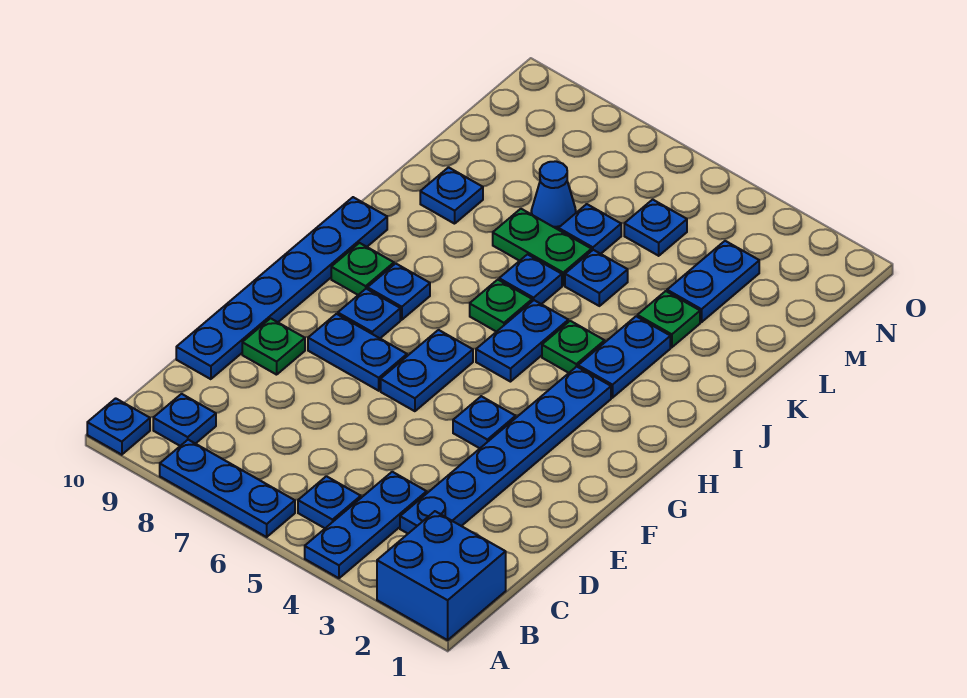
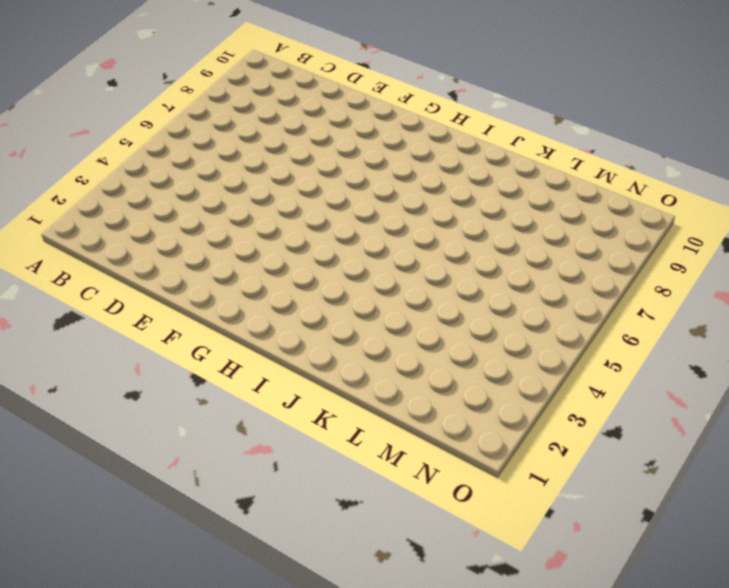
none -> blue brick A1:B2 level 1
none -> blue plate A4:C4 level 1
none -> blue plate A6:A8 level 1

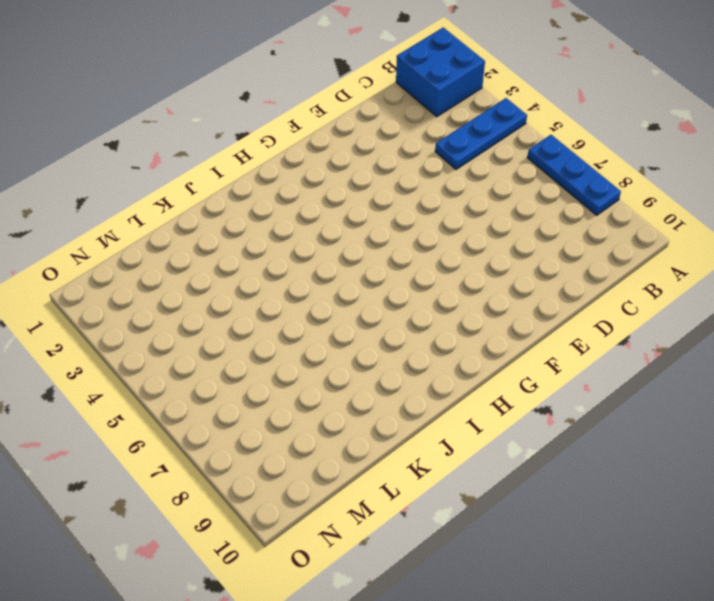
none -> blue plate A10 level 1
none -> blue plate B5 level 1
none -> blue plate B9 level 1

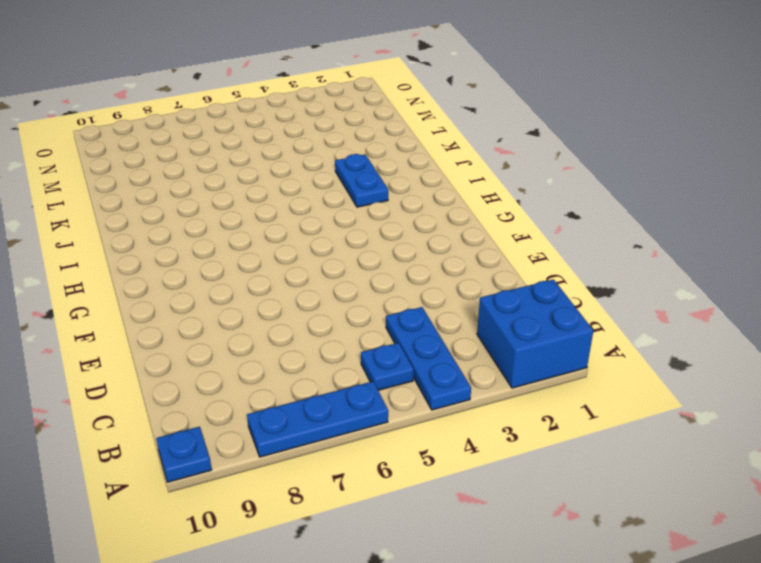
none -> blue plate B9 level 1
none -> blue plate C3:H3 level 1
none -> blue plate D10:I10 level 1

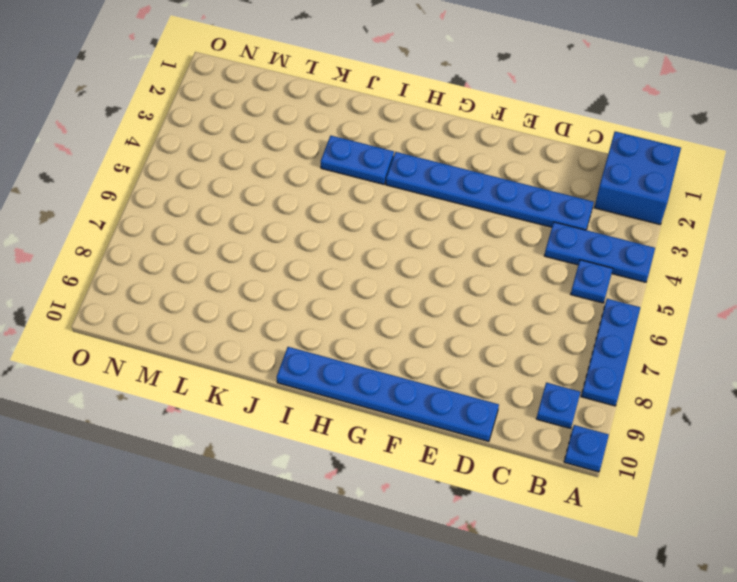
none -> green plate E9 level 1
none -> blue plate F4 level 1
none -> blue plate F6:G6 level 1

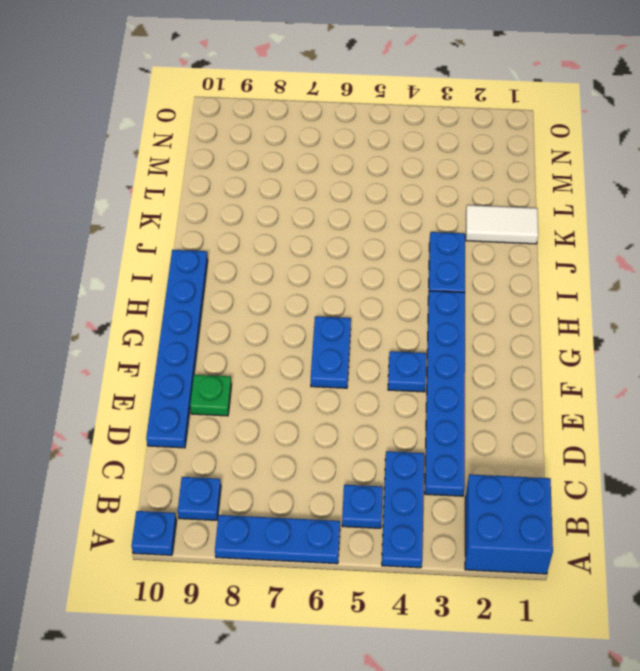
white tile K1:K2 level 1 -> none
none -> blue plate F7:F8 level 1
none -> blue plate G8 level 1
none -> blue plate H5:I5 level 1

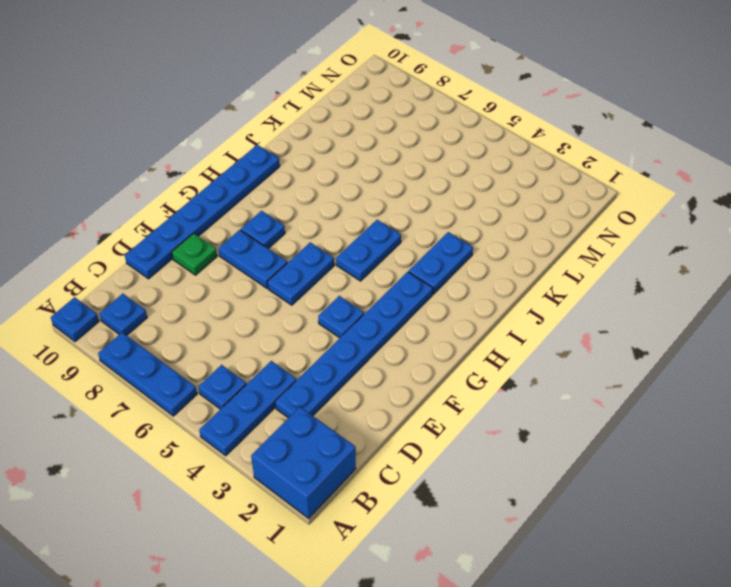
none -> blue plate H8 level 1
none -> green plate H9 level 1
none -> green plate I4 level 1

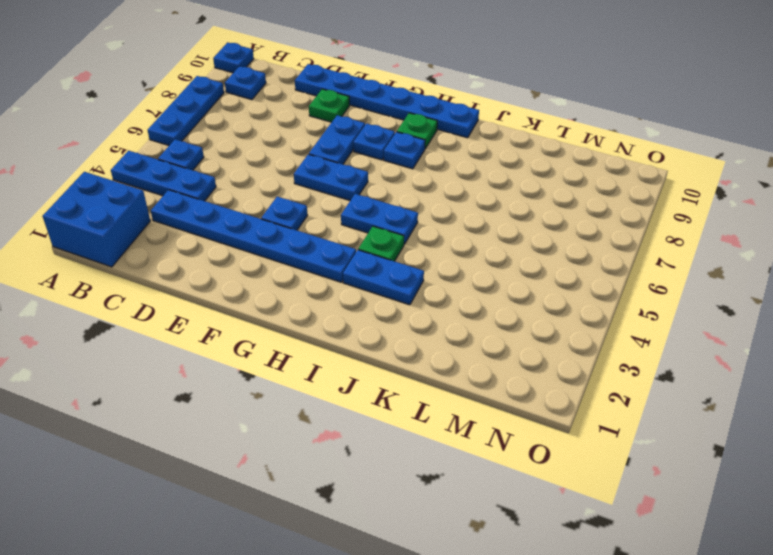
none -> green plate I6 level 1
none -> blue plate J6 level 1
none -> green plate K3 level 1

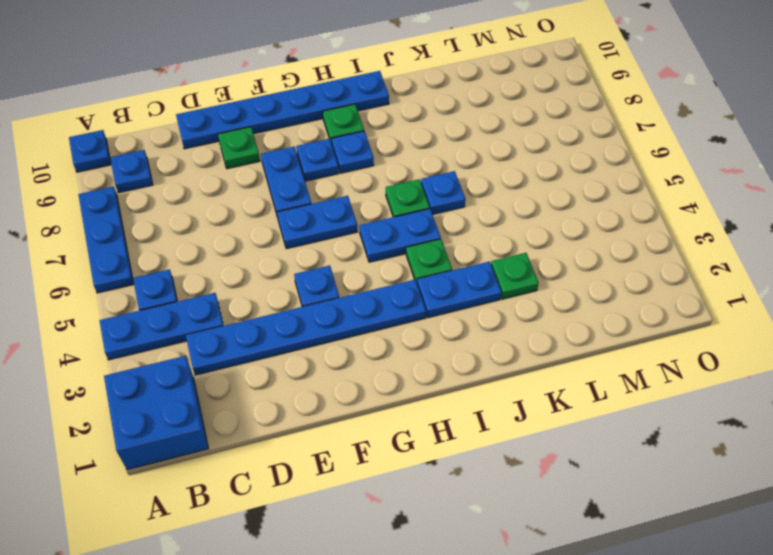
none -> blue plate K5 level 1
none -> green plate K6:K7 level 1
none -> blue plate K9 level 1

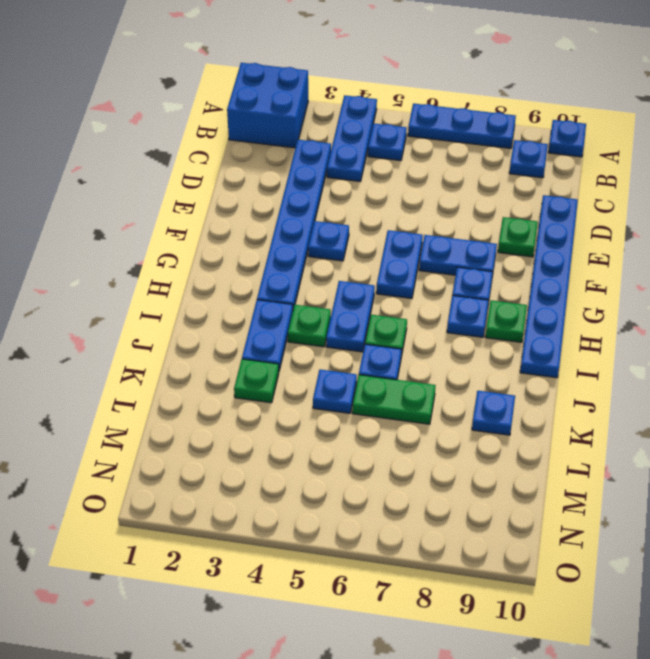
none -> blue plate L3:M3 level 1
none -> blue plate L6 level 1
none -> blue cone L7 level 1

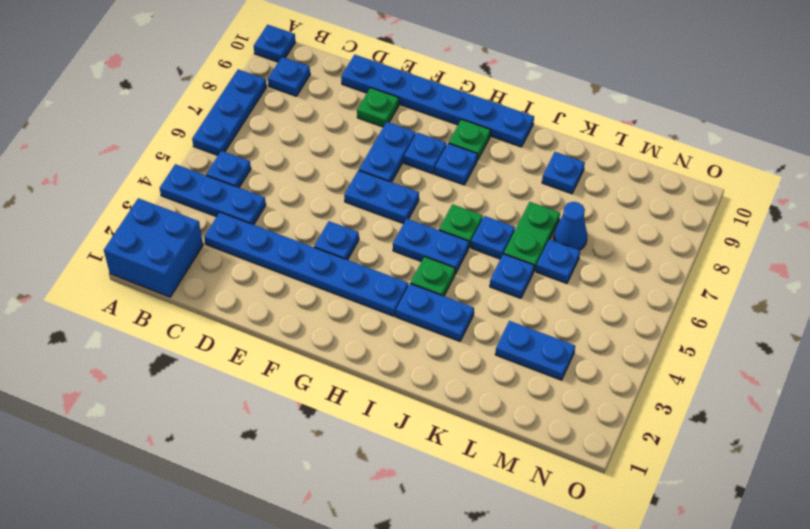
none -> green plate K3 level 1
none -> blue plate M5 level 1

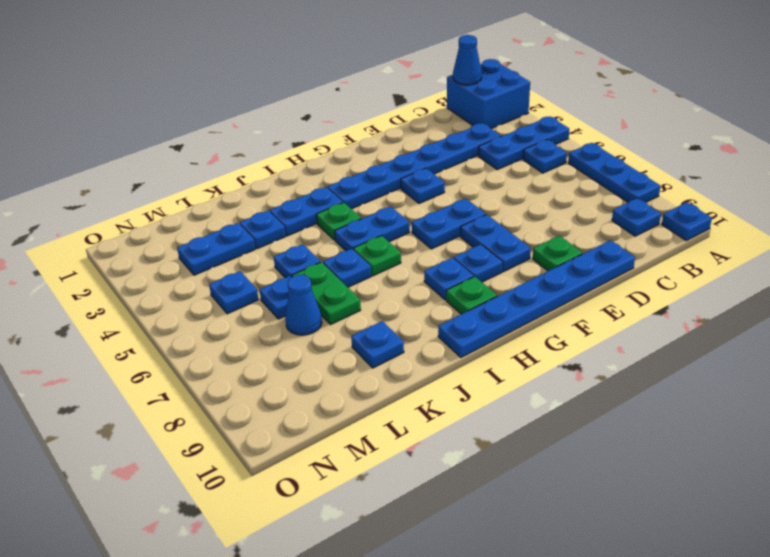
blue cone B1 level 2 -> none
blue plate K3 level 1 -> green plate K3 level 1

